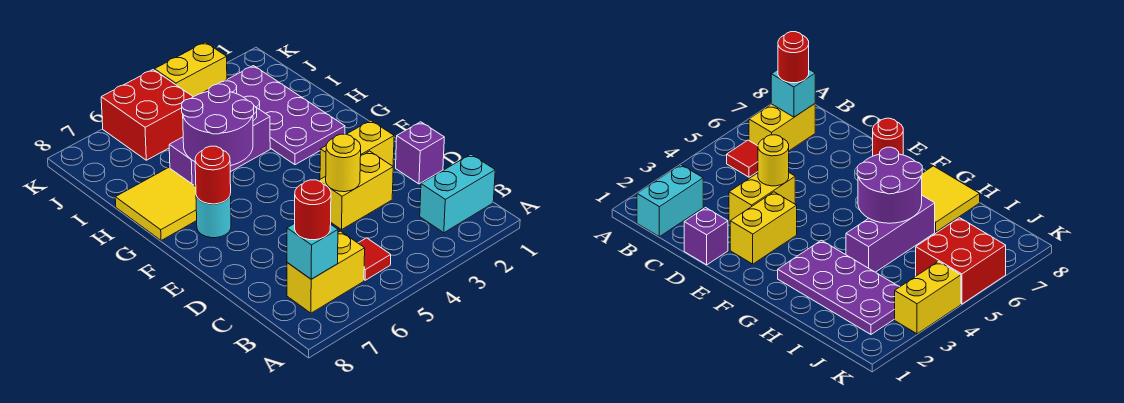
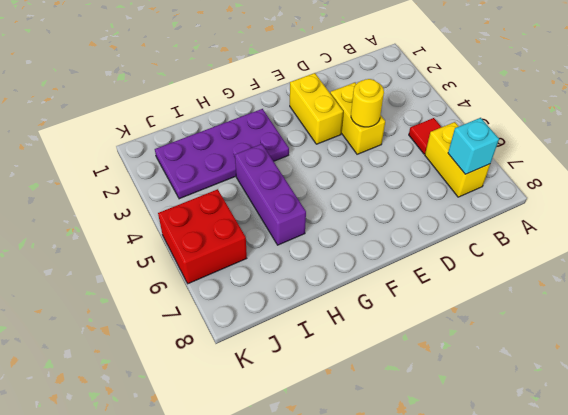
none -> cyan brick B1:B2 level 1
none -> purple brick D1 level 1
none -> cyan round brick F7 level 1

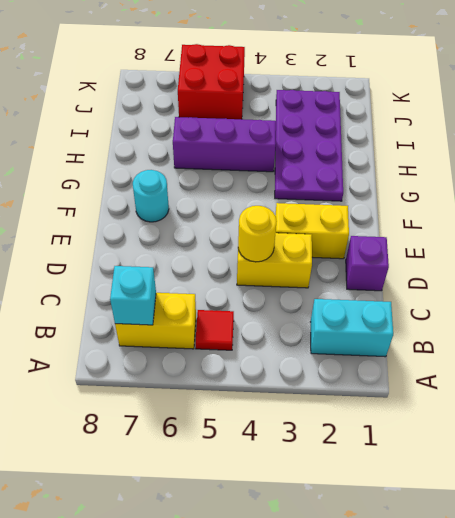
none -> yellow tile G7:H8 level 1
none -> yellow brick K3:K4 level 1
none -> red round brick F7 level 2

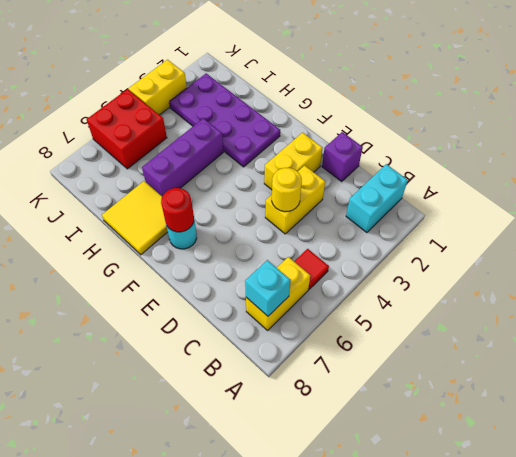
none -> purple round brick G5:H6 level 2
none -> red round brick B7 level 3

